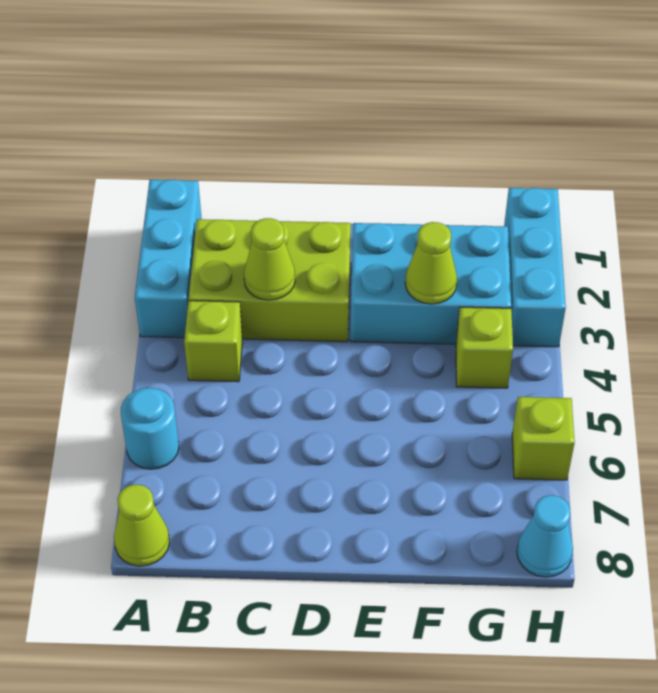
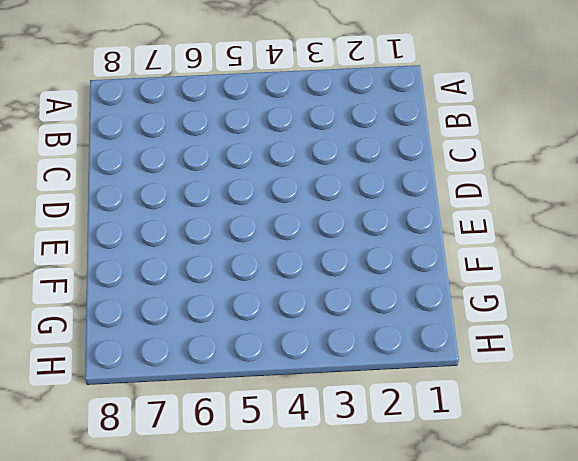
none -> cyan brick A1:A3 level 1
none -> cyan round brick A6 level 1
none -> lime cone A8 level 1

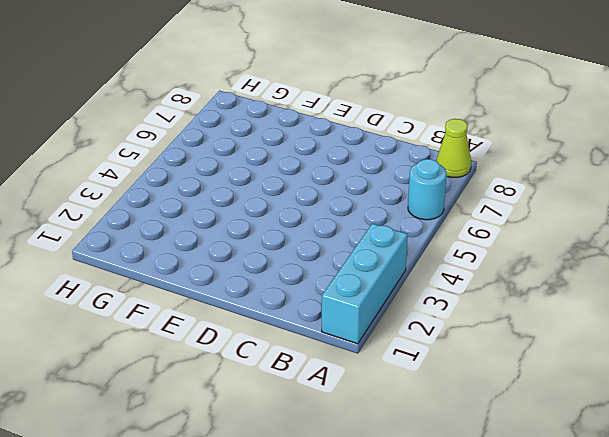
none -> lime brick B2:D3 level 1
none -> lime brick B4 level 1
none -> cyan brick E2:G3 level 1

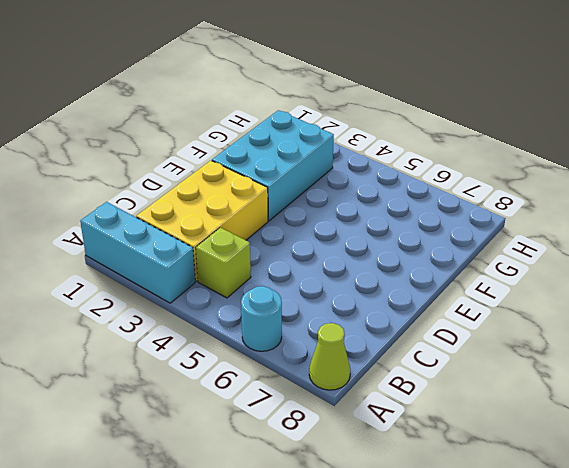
yellow brick B2:D3 level 1 -> lime brick B2:D3 level 1
none -> lime brick G4 level 1
none -> cyan brick H1:H3 level 1
none -> lime brick H6 level 1

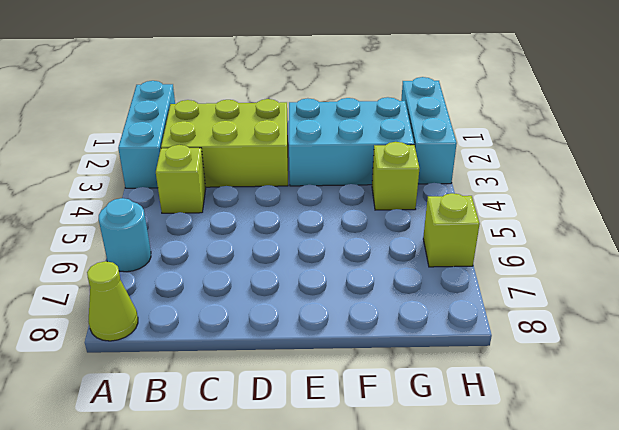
none -> cyan cone H8 level 1
none -> lime cone C3 level 2
none -> lime cone F3 level 2

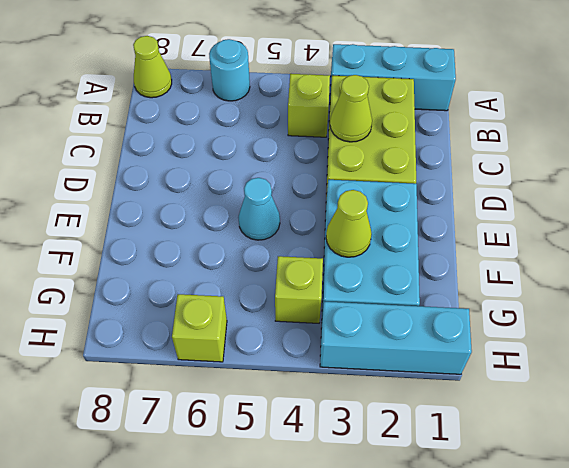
cyan cone E5 level 1 -> cyan cone H8 level 1

